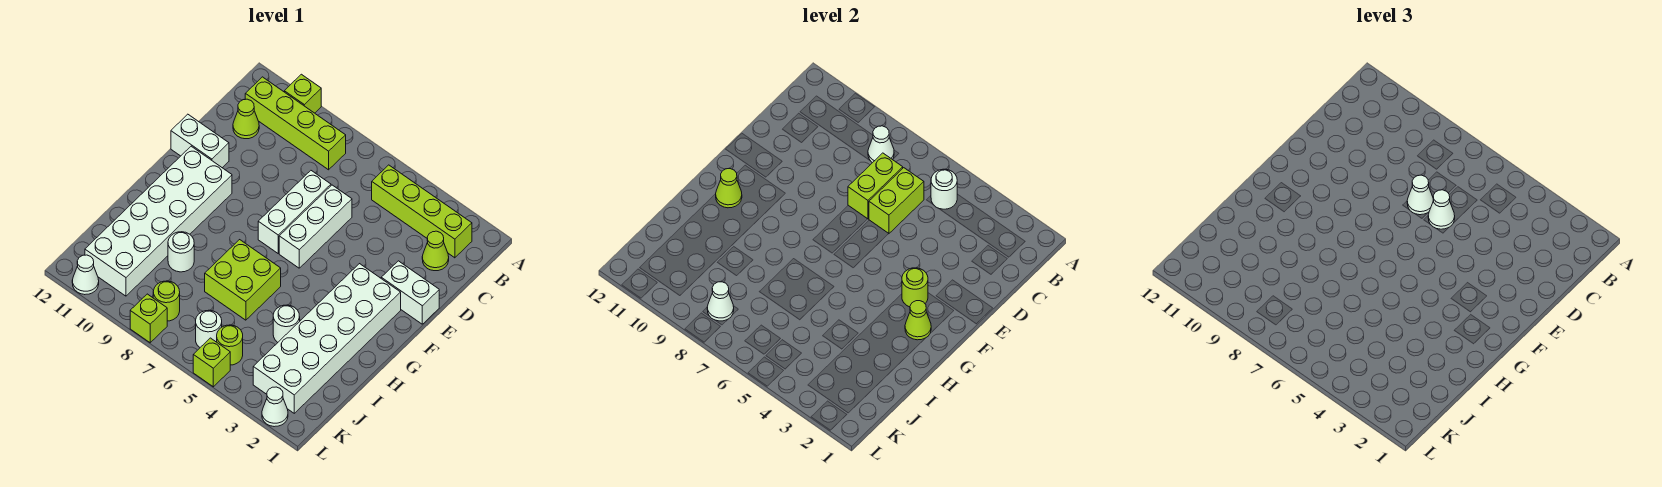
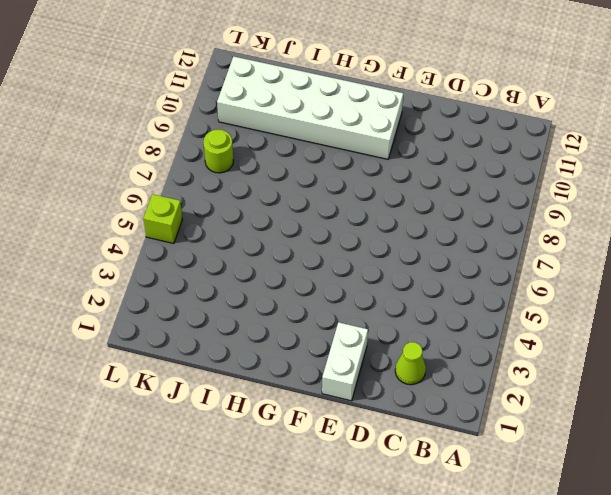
none -> lime brick A10 level 1
none -> lime brick B2:B5 level 1
none -> lime brick B8:B11 level 1
none -> lime cone C11 level 1

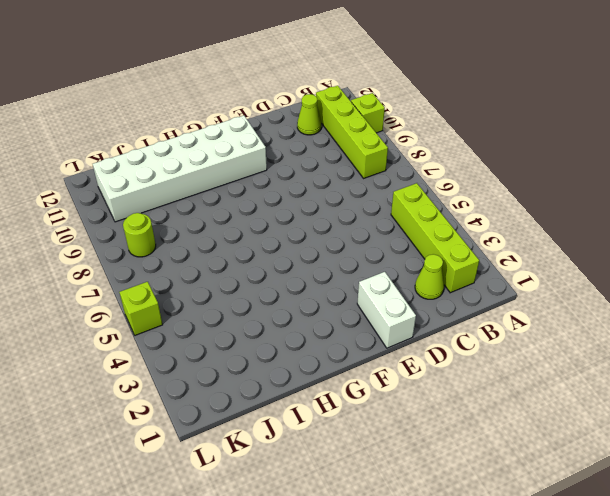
none -> white brick D6:F6 level 1
none -> white brick D7:F7 level 1
none -> white brick E11:E12 level 1
none -> white brick F2:K3 level 1

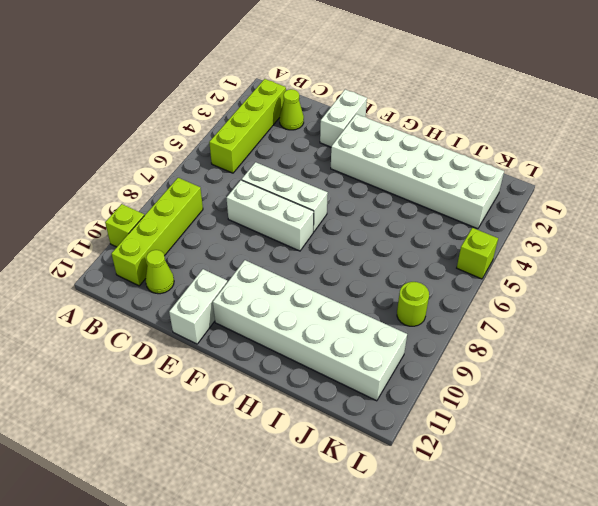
none -> lime brick H6:I7 level 1
none -> white round brick I4 level 1
none -> white round brick I9 level 1
none -> lime round brick K5 level 1

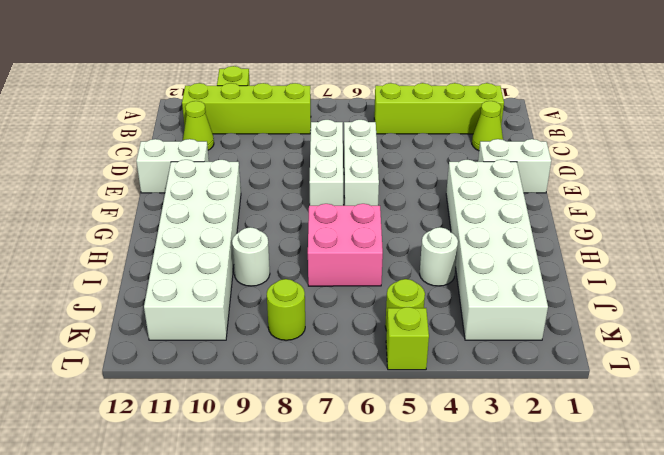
pink brick H6:I7 level 1 -> lime brick H6:I7 level 1
none -> white round brick K6 level 1
none -> white cone L2 level 1
none -> lime brick L8 level 1
none -> white cone L11 level 1

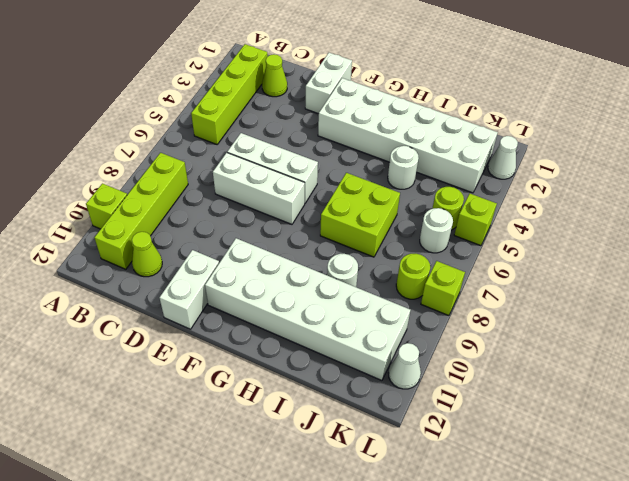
none -> white round brick B5 level 2
none -> white cone B8 level 2
none -> lime brick C6:D6 level 2
none -> lime brick C7:D7 level 2

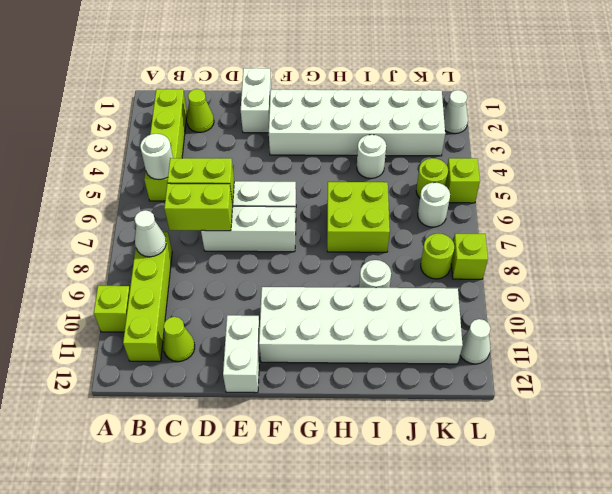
none -> lime round brick F3 level 2
none -> lime cone G2 level 2
none -> lime cone G11 level 2
none -> white cone K8 level 2

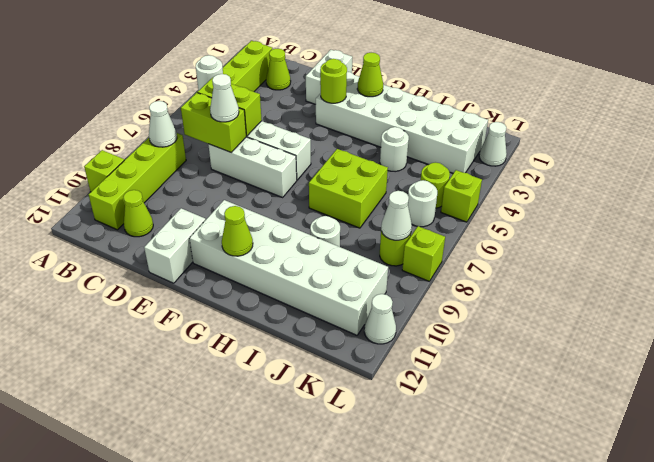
none -> white cone D6 level 3

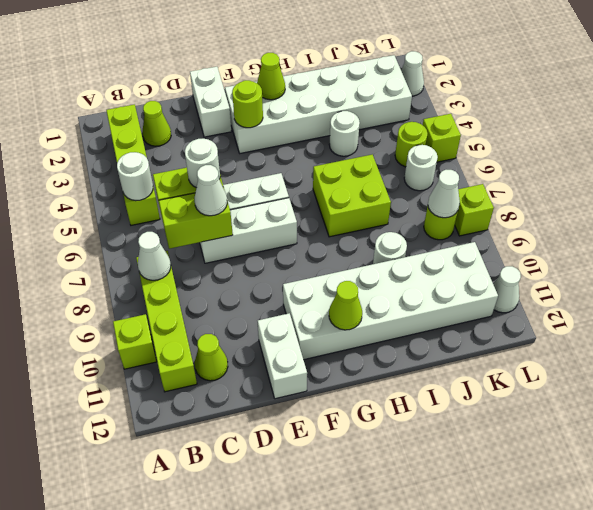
white round brick D6 level 3 -> white cone D6 level 3

